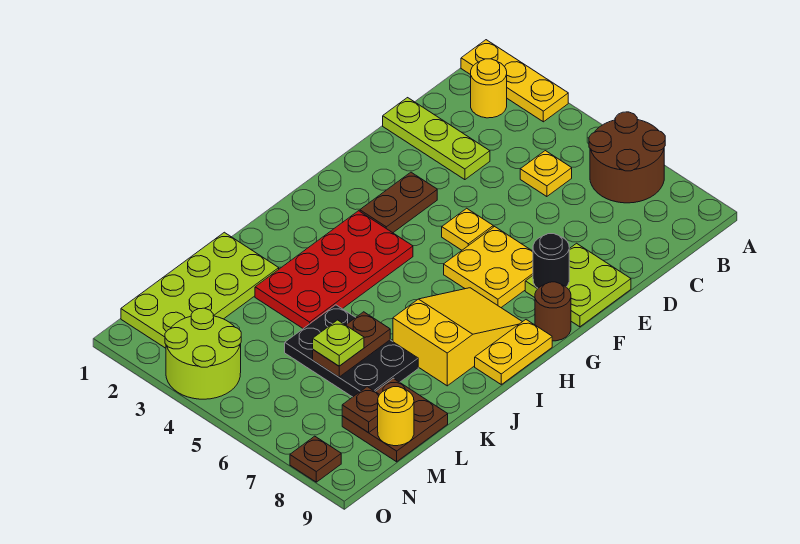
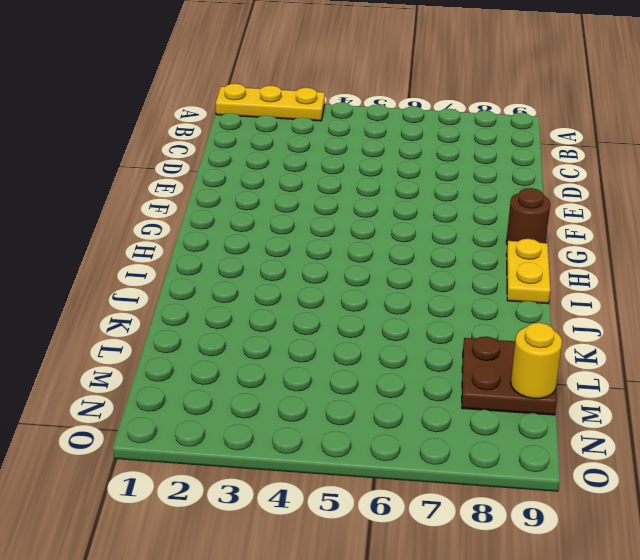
none -> brown round brick A6:B7 level 1
none -> yellow round brick B2 level 1
none -> yellow plate C5 level 1

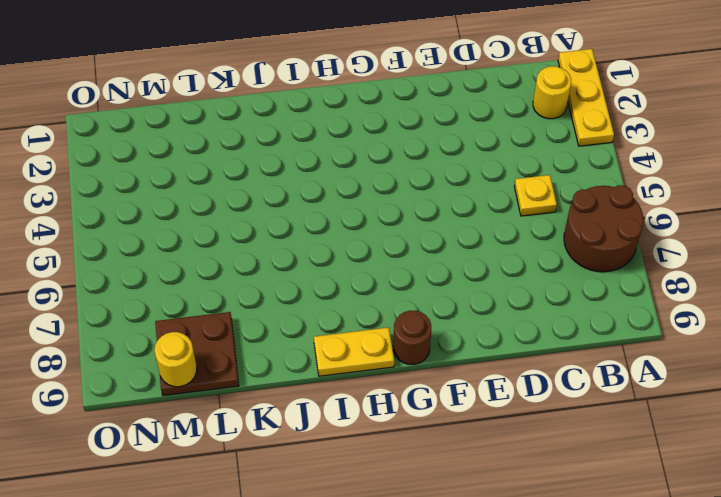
none -> lime plate D1:D3 level 1
none -> lime plate E8:F9 level 1
none -> brown plate F3:G3 level 1

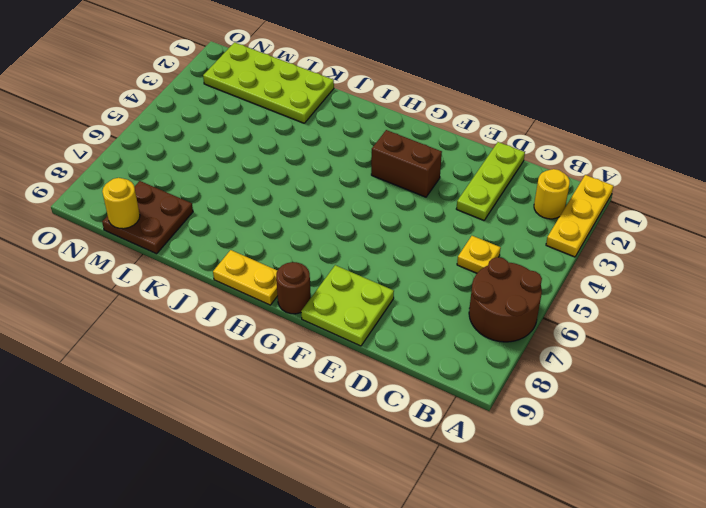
brown brick F3:G3 level 1 -> brown plate F3:G3 level 1
none -> yellow plate F5 level 1
none -> yellow plate F6:G7 level 1
none -> red plate H3:K4 level 1

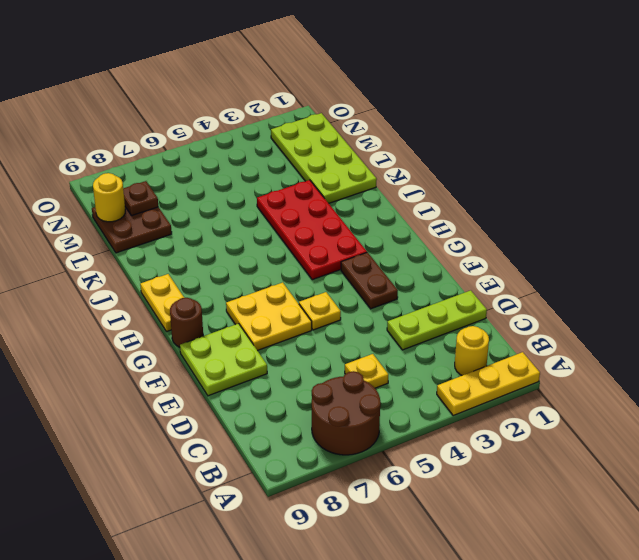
none -> yellow slope H7:J8 level 1 top J
none -> black plate K5:L7 level 1
none -> lime round brick N3:O4 level 1

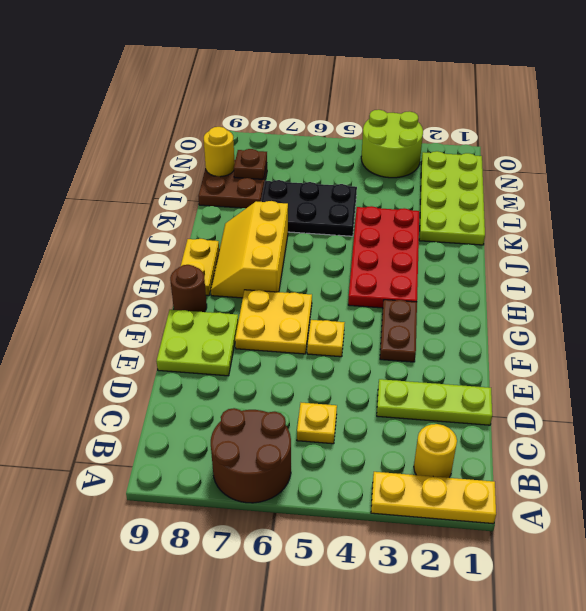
yellow slope H7:J8 level 1 top 7 -> yellow slope H7:J8 level 1 top J
none -> brown plate O8 level 1
none -> black round brick F8 level 2
none -> brown plate K6:L6 level 2

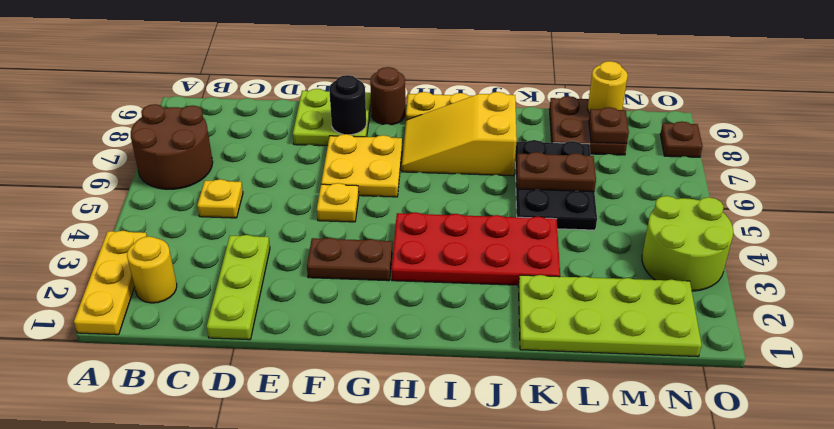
none -> lime plate L6 level 3

